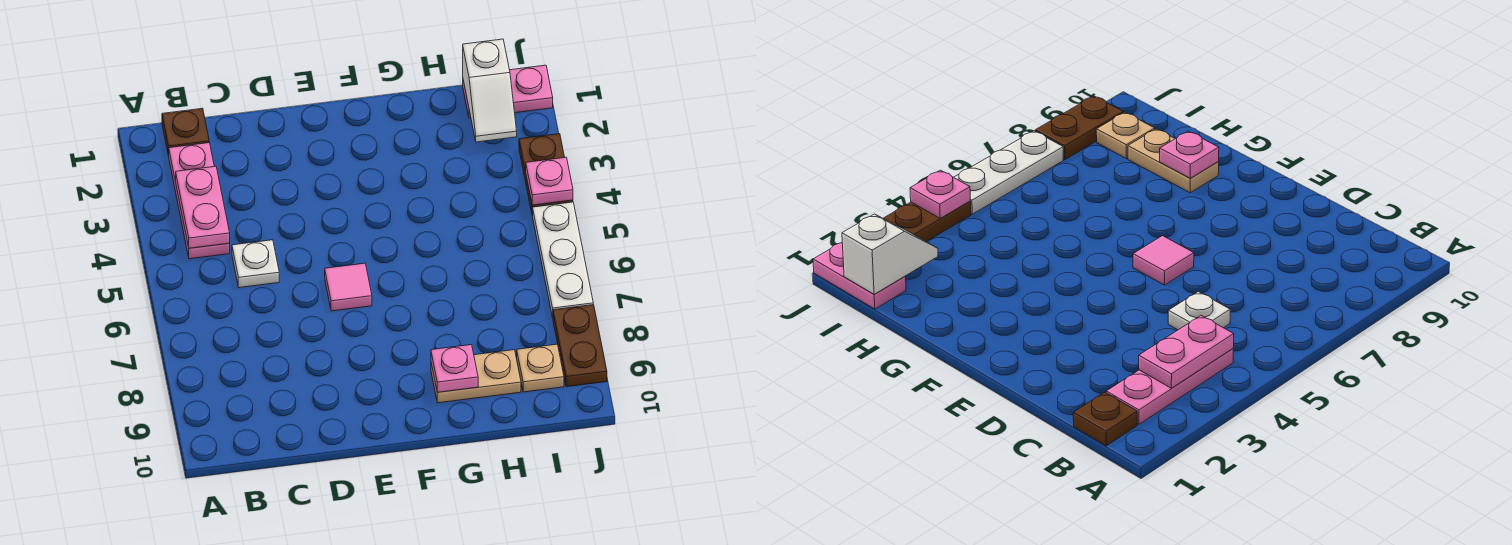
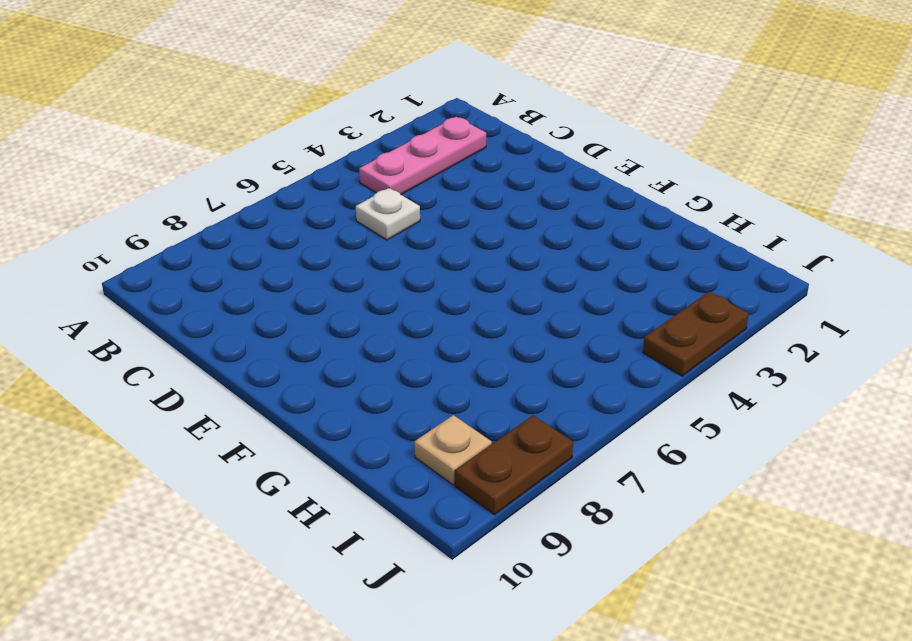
none -> brown plate B1 level 1
none -> pink tile E6 level 1
none -> tan plate G9:H9 level 1

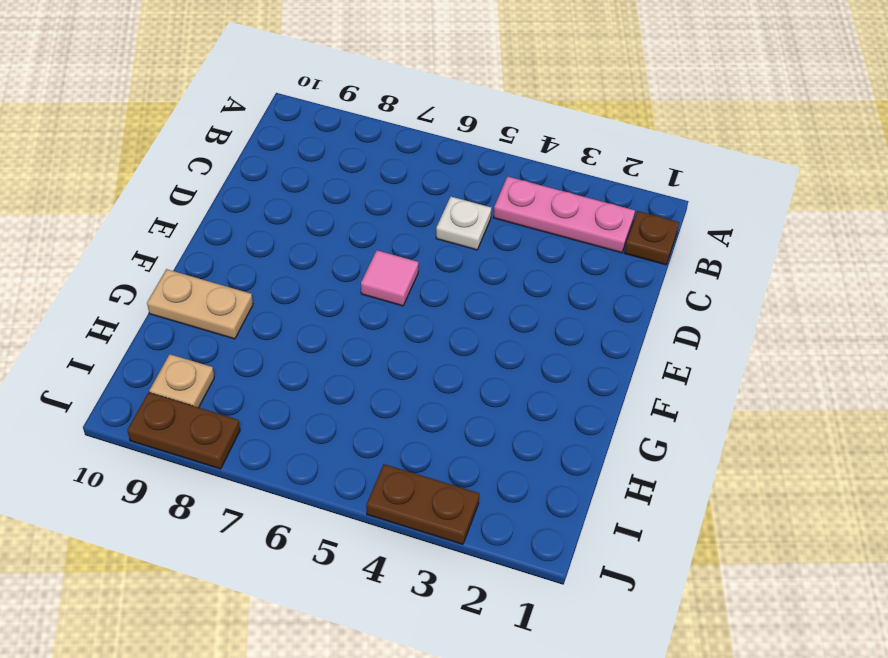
tan plate G9:G10 level 1 -> tan plate G9:H9 level 1
none -> pink plate I1:J1 level 1
none -> white plate J5:J7 level 1
none -> pink plate B3:B4 level 2

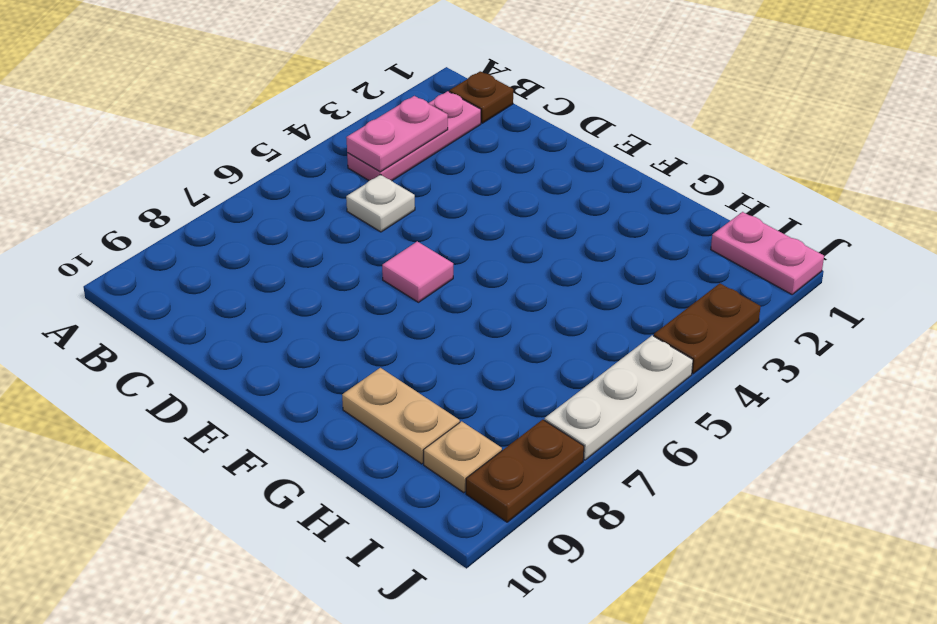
none -> pink plate G9 level 2
none -> white slope I1:I2 level 2 top 1
none -> pink plate J4 level 2

